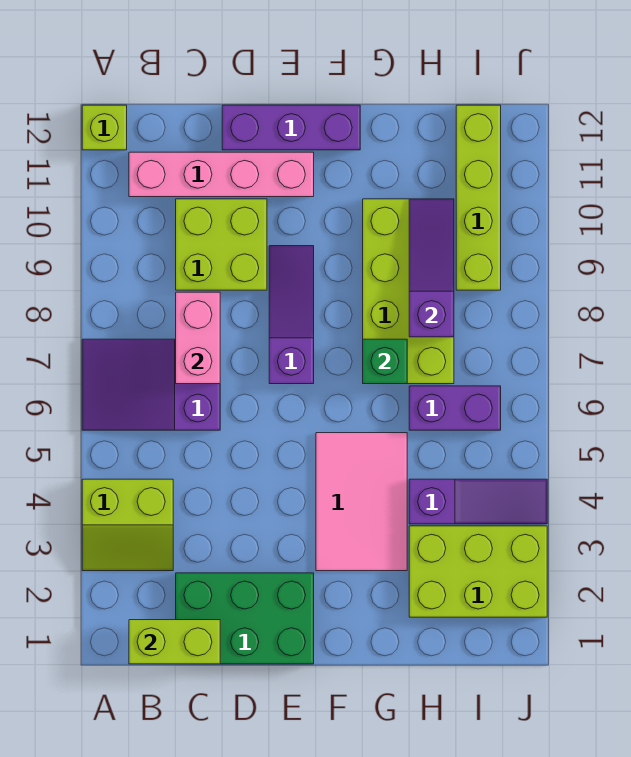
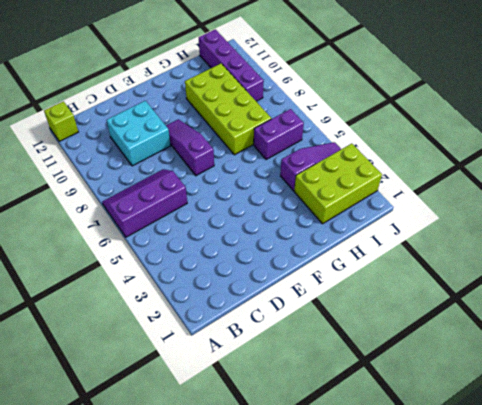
purple slope A6:C7 level 1 top 6 -> purple slope A6:C7 level 1 top C
cyan brick C9:D10 level 1 -> lime brick C9:D10 level 1
purple brick I9:I12 level 1 -> lime brick I9:I12 level 1
none -> lime slope A3:B4 level 1 top 4
none -> pink brick B11:E11 level 1
none -> green brick C1:E2 level 1

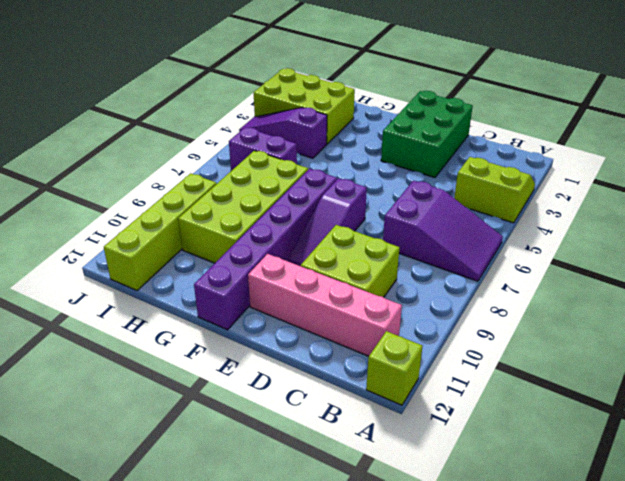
green brick D1:E3 level 1 -> green brick C1:E2 level 1
purple brick F7:F12 level 1 -> purple brick D12:F12 level 1
none -> pink tile F3:G5 level 1
none -> lime brick B1:C1 level 2
none -> pink brick C7:C8 level 2

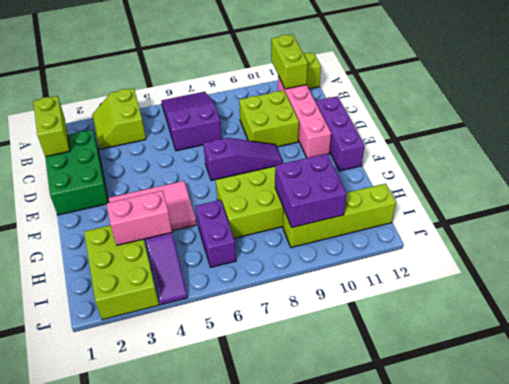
lime brick A11:B11 level 2 -> none
pink brick H3:H4 level 2 -> pink brick C7:C8 level 2
purple brick H9:I10 level 2 -> purple slope H8:H10 level 2 top 8
none -> green brick G7 level 2

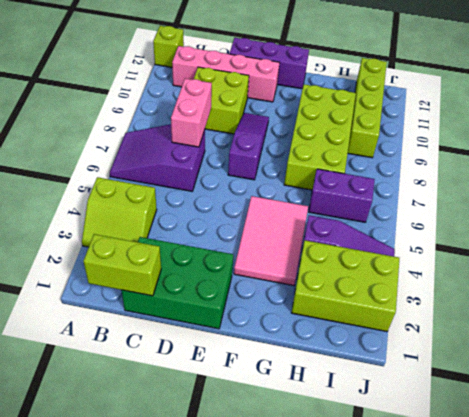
none -> green brick G7 level 2
none -> purple slope H8:H10 level 2 top 8

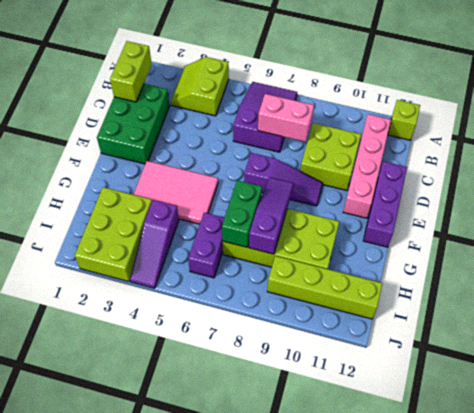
purple slope F8:H8 level 2 top H -> purple slope H8:H10 level 2 top 8
green brick G7:H7 level 2 -> green brick G7 level 2

